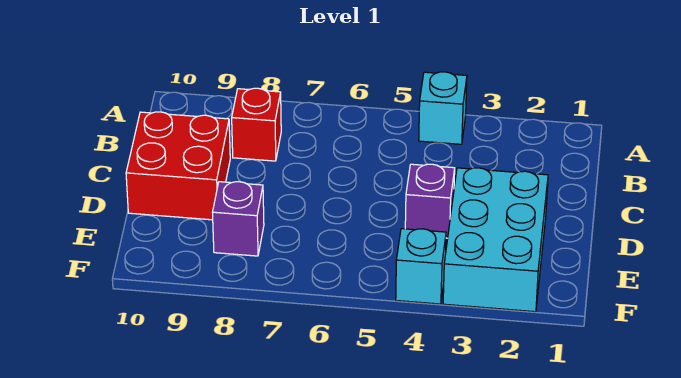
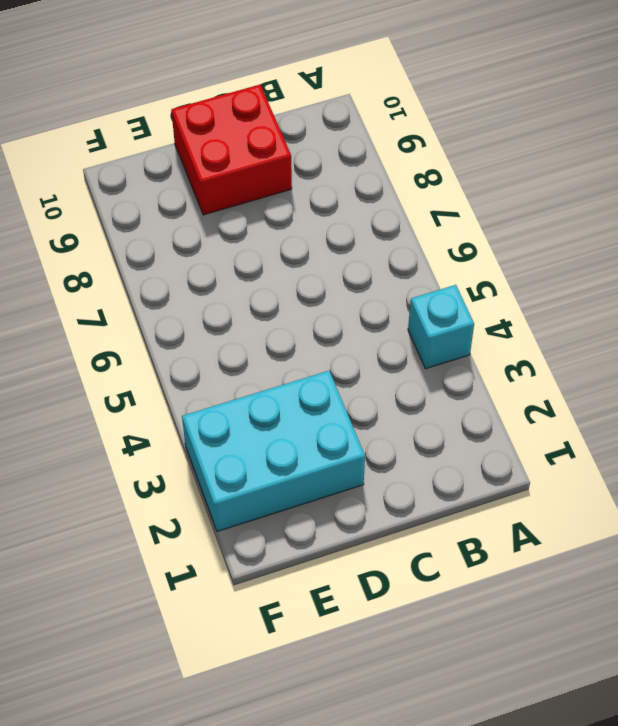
none -> red brick B8 level 1
none -> purple brick D4 level 1

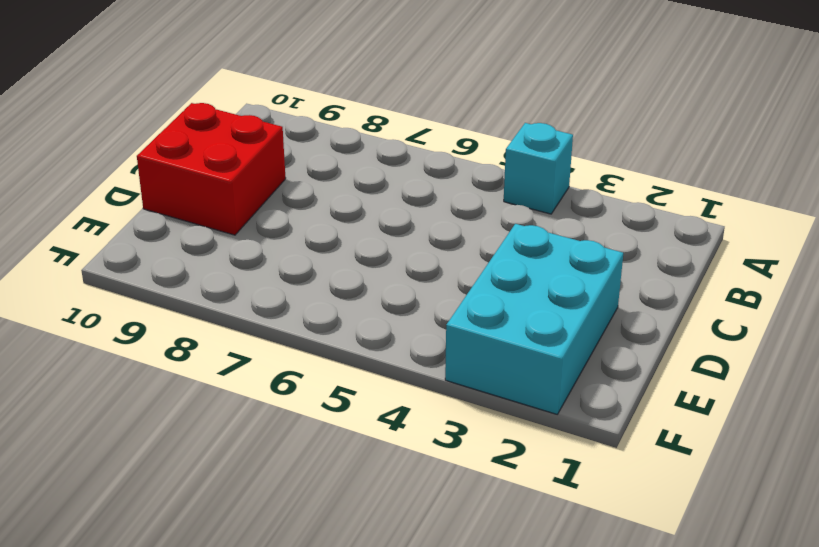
none -> red brick B8 level 1
none -> purple brick D4 level 1

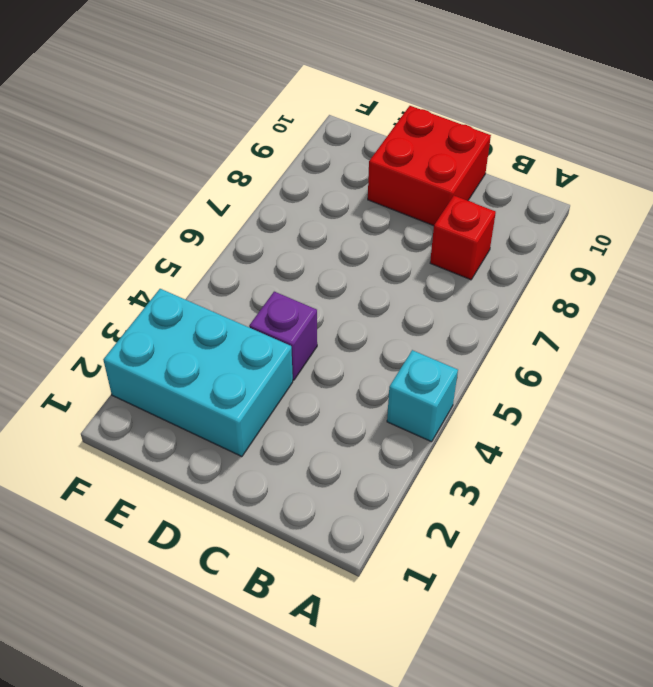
none -> purple brick E8 level 1
none -> cyan brick F4 level 1

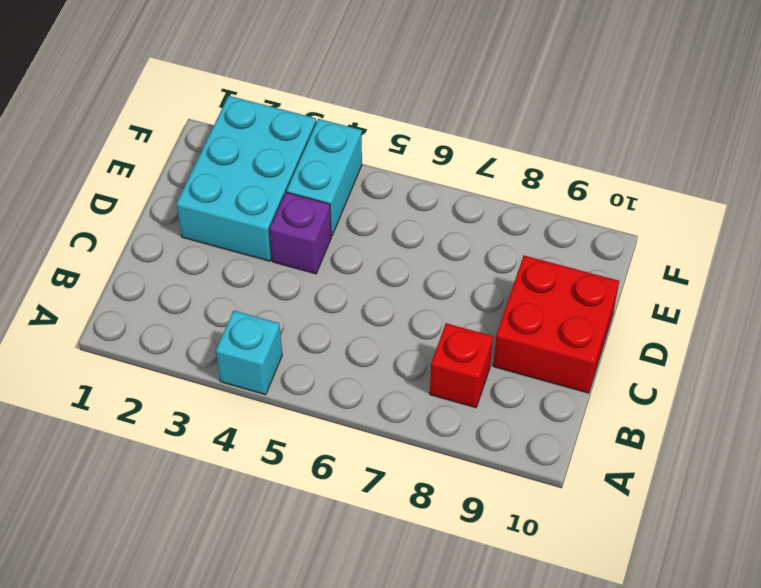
cyan brick E4:F4 level 1 -> cyan brick F4 level 1
none -> purple brick E8 level 1

